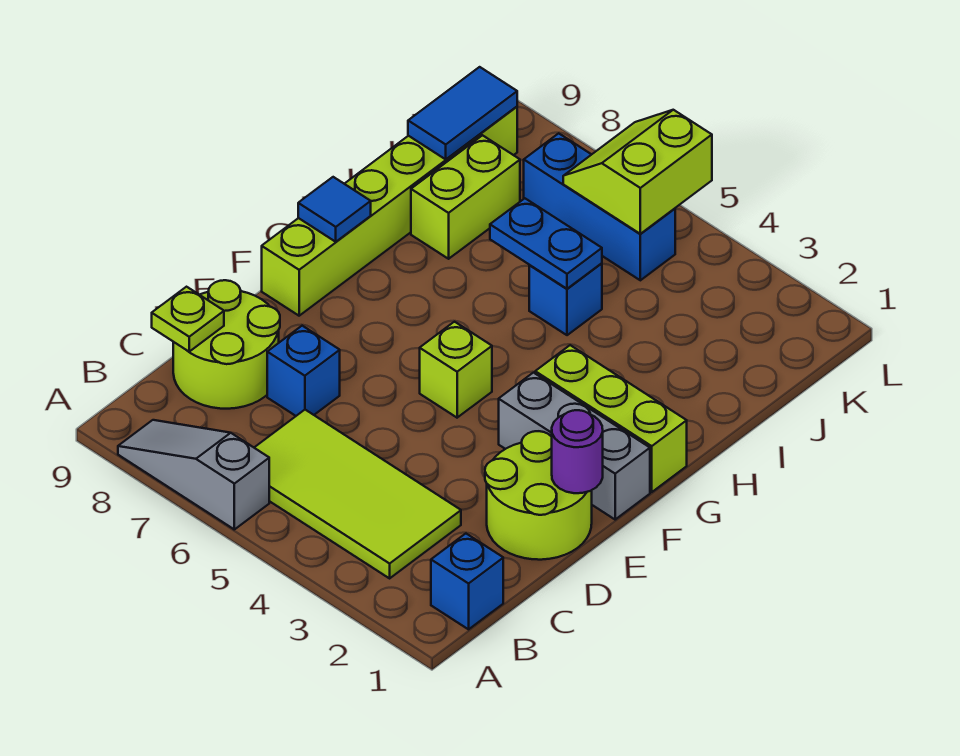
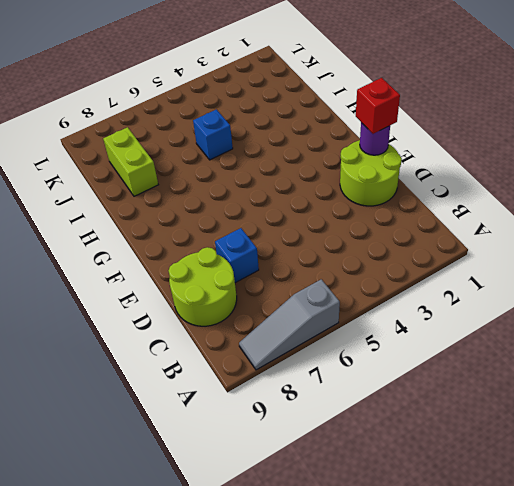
red brick E1 level 3 -> none
none -> blue brick B1 level 1
none -> lime tile B3:C6 level 1
none -> grey brick F1:F3 level 1

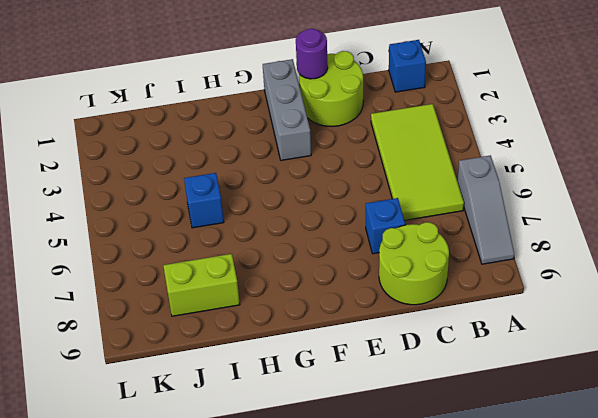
none -> lime brick F5 level 1
none -> lime brick F9:K9 level 1
none -> lime brick G1:G3 level 1

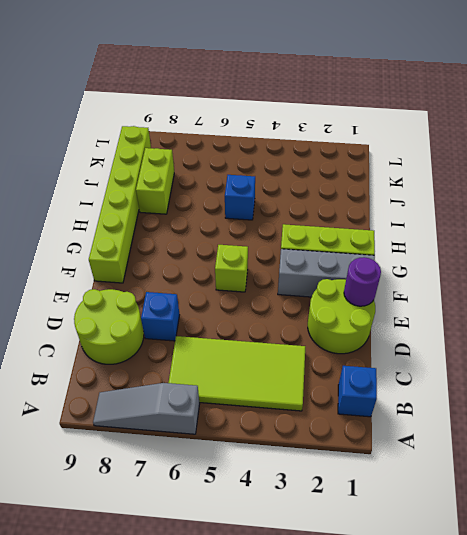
none -> blue brick K5:K7 level 1
none -> lime plate C9 level 2
none -> blue tile G9 level 2

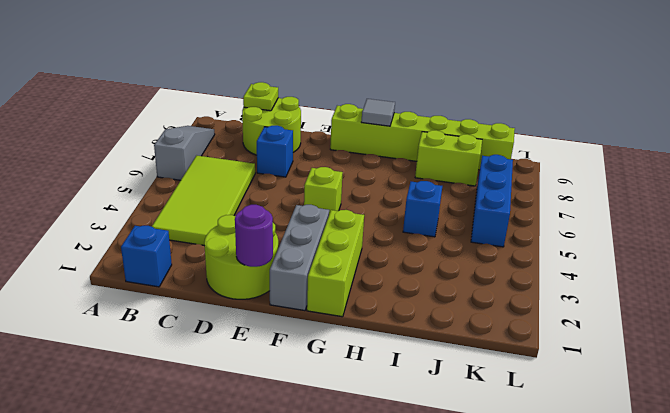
grey tile G9 level 2 -> blue tile G9 level 2
none -> blue plate I5:I6 level 2
none -> blue tile J9:K9 level 2
none -> lime slope K5:L6 level 2 top 5

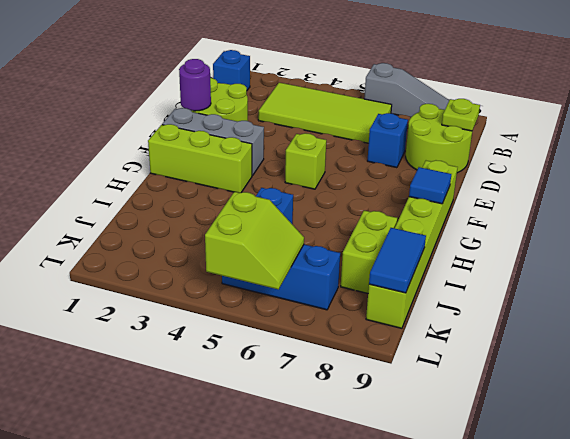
none -> blue plate I5:I6 level 2

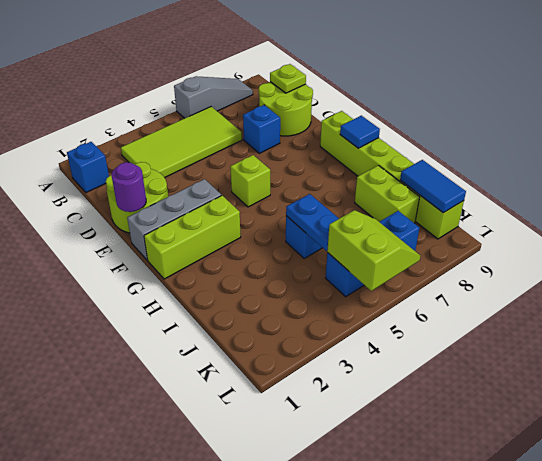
blue plate I5:J5 level 2 -> blue plate I5:I6 level 2

